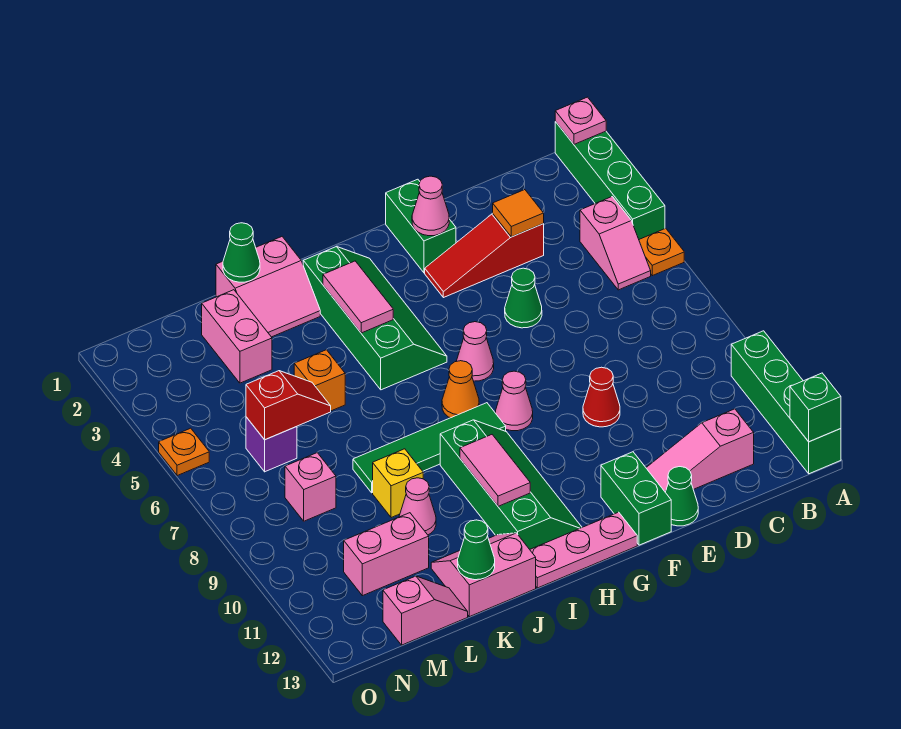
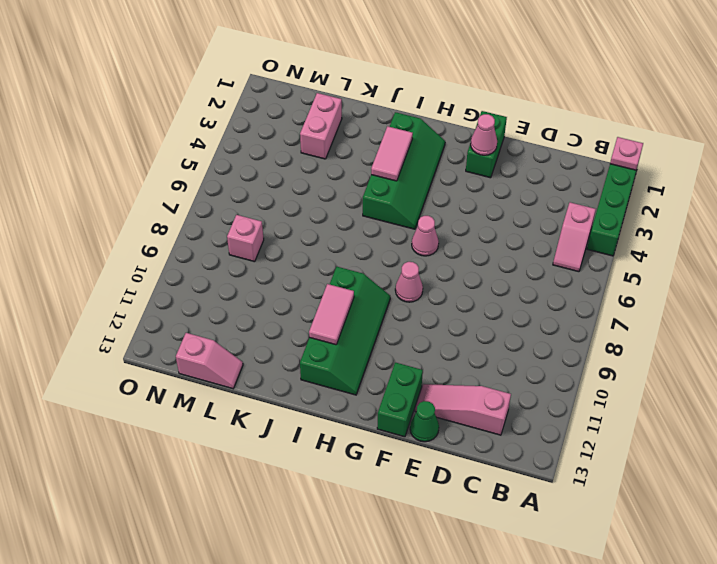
none -> orange plate A5 level 1
none -> green brick A10:A13 level 1
none -> red slope D3:F3 level 1 top D
none -> green cone E5 level 1

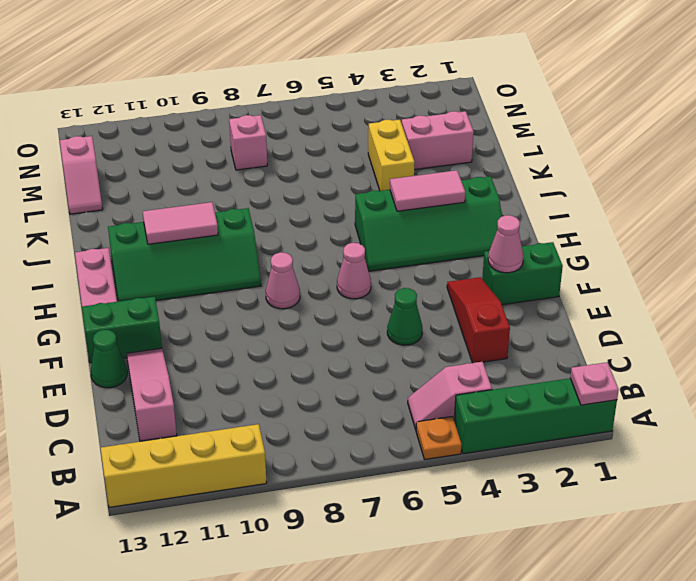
yellow brick A10:A13 level 1 -> green brick A10:A13 level 1
yellow brick K4:L4 level 1 -> none
none -> red cone E9 level 1
none -> orange cone H7 level 1
none -> green tile H8:K8 level 1
none -> pink slope J1:K2 level 1 top 1

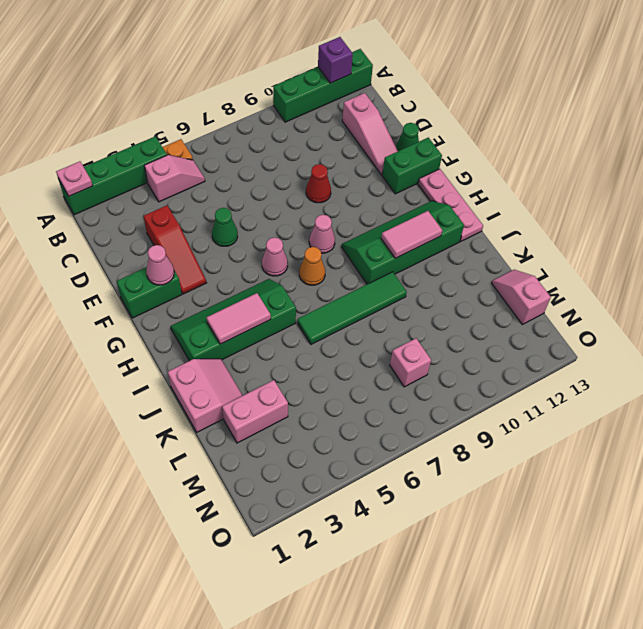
purple brick A12 level 2 -> purple brick M6 level 1
green tile J6:J9 level 1 -> green tile H8:K8 level 1
none -> pink slope J12:K13 level 1 top 13
none -> orange brick K5 level 1
none -> yellow brick K9 level 1
none -> pink cone K10 level 1

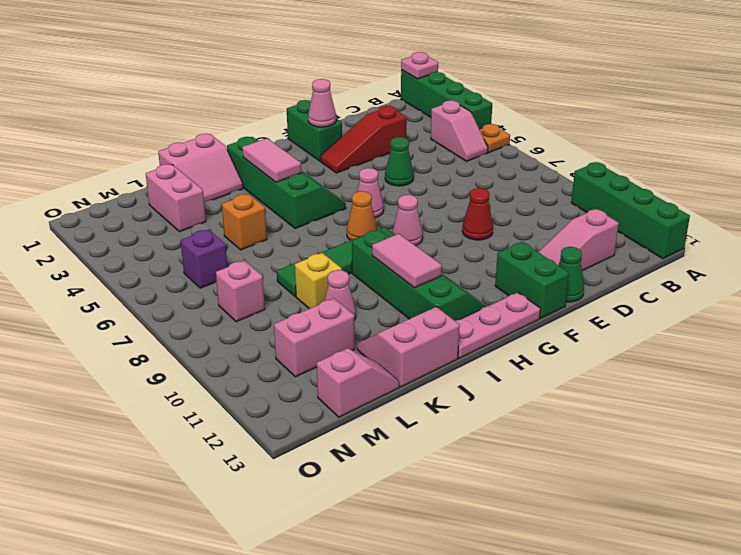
none -> orange plate O5 level 1
none -> green brick A13 level 2
none -> orange tile D3 level 2
none -> green cone K1 level 2

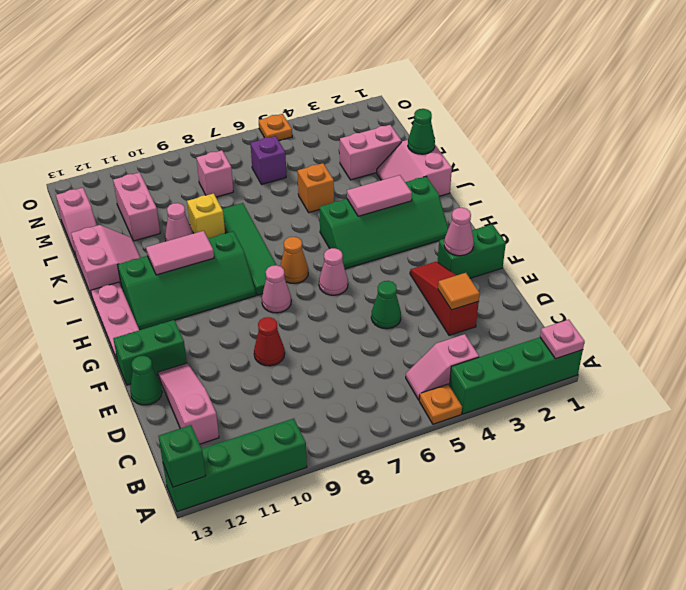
none -> green cone K13 level 2
none -> red slope L6:M6 level 2 top M

